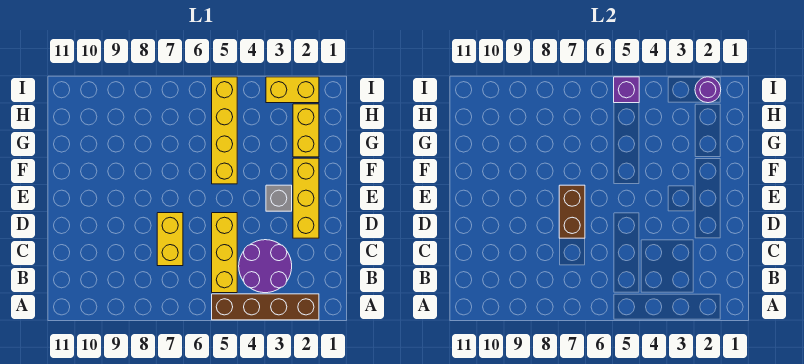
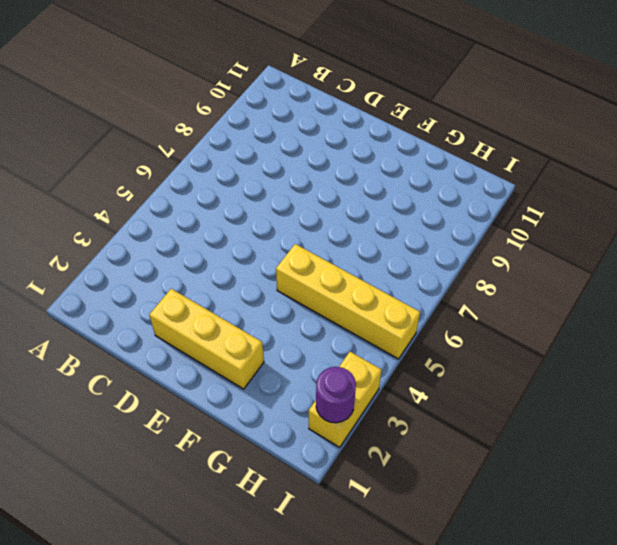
none -> brown brick A2:A5 level 1
none -> purple round brick B3:C4 level 1
none -> yellow brick B5:D5 level 1

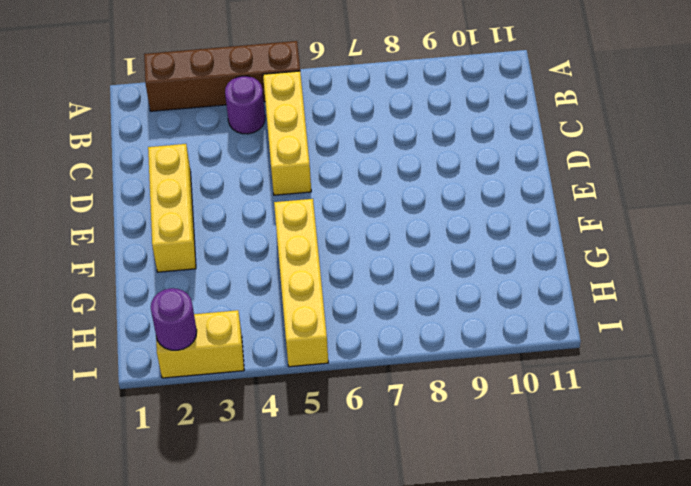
purple round brick B4 level 1 -> purple round brick B3:C4 level 1
none -> yellow brick C7:D7 level 1
none -> grey brick E3 level 1
none -> yellow brick G2:H2 level 1

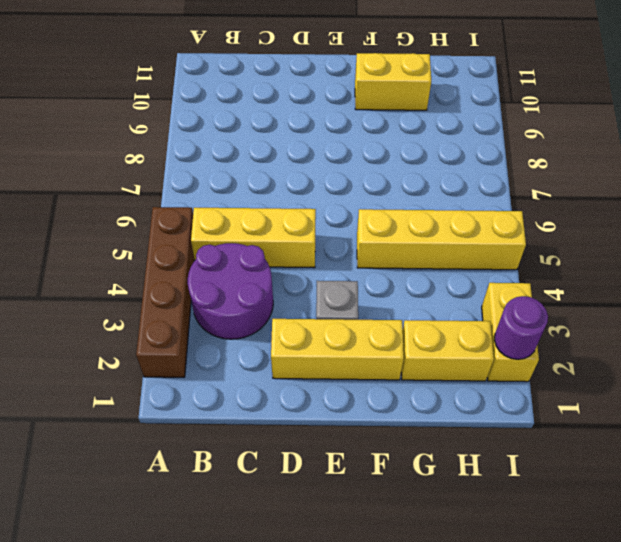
yellow brick F10:G10 level 1 -> yellow brick C7:D7 level 1
none -> brown brick D7:E7 level 2
none -> purple brick I5 level 2

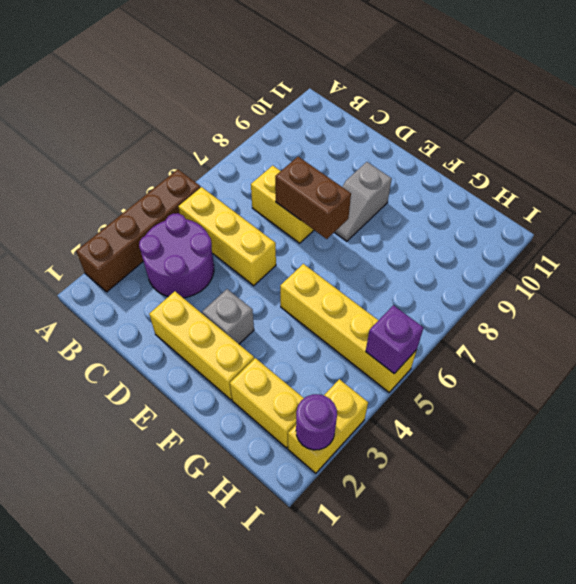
grey slope E8:E9 level 1 top 9 -> none

